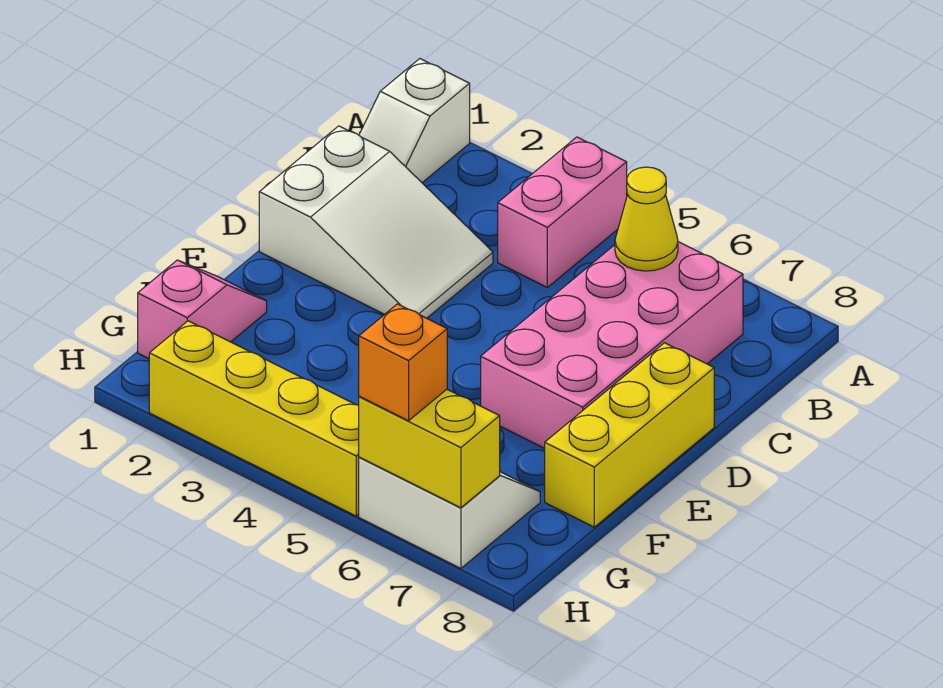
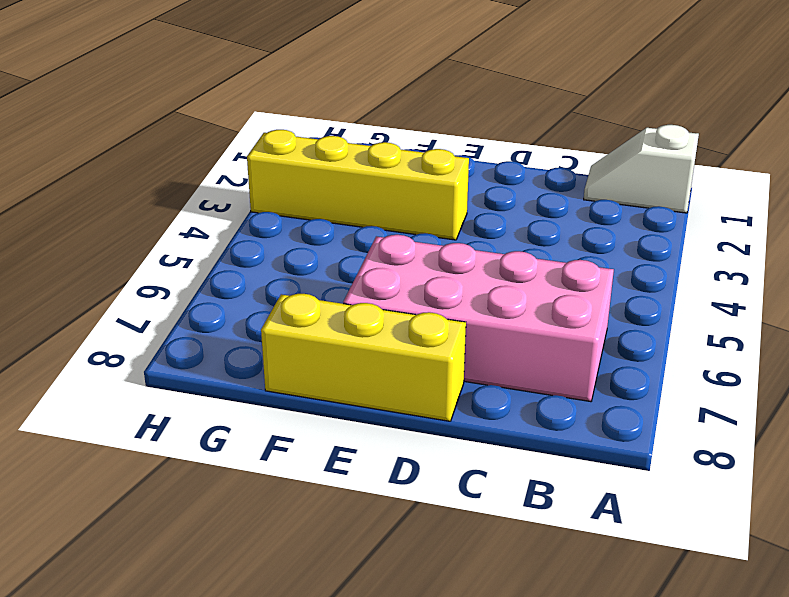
yellow brick E3:H3 level 1 -> yellow brick H2:H5 level 1
none -> pink brick A4:B4 level 1
none -> white slope C1:D3 level 1 top 1

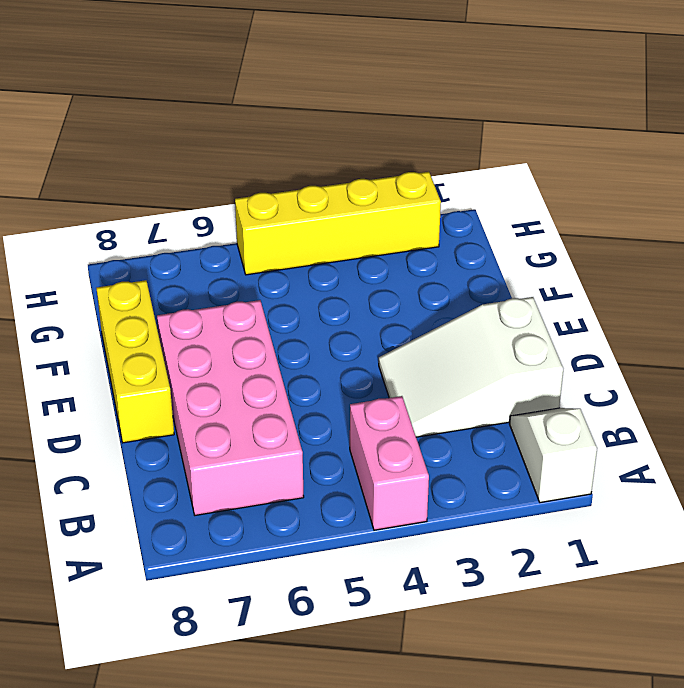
none -> pink slope F1:G1 level 1 top G
none -> white slope G6:H7 level 1 top H

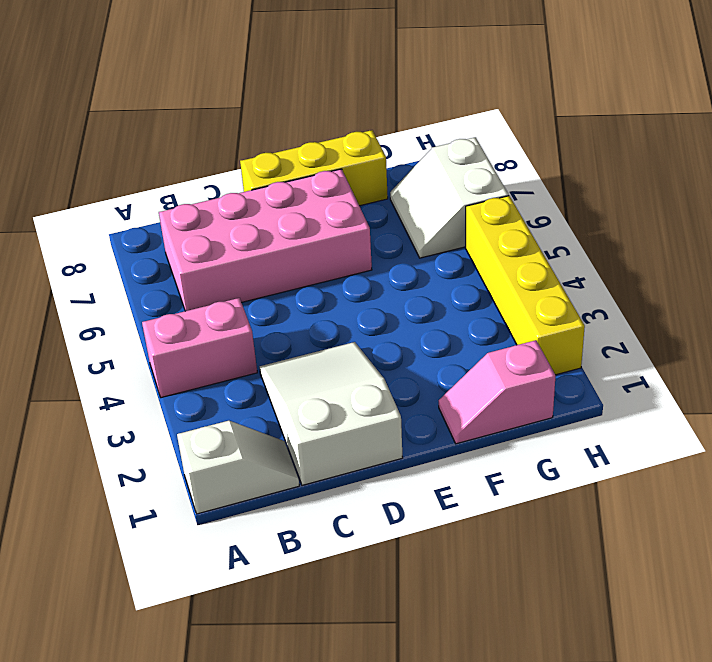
none -> yellow cone B6 level 2
none -> yellow brick H6:H7 level 2

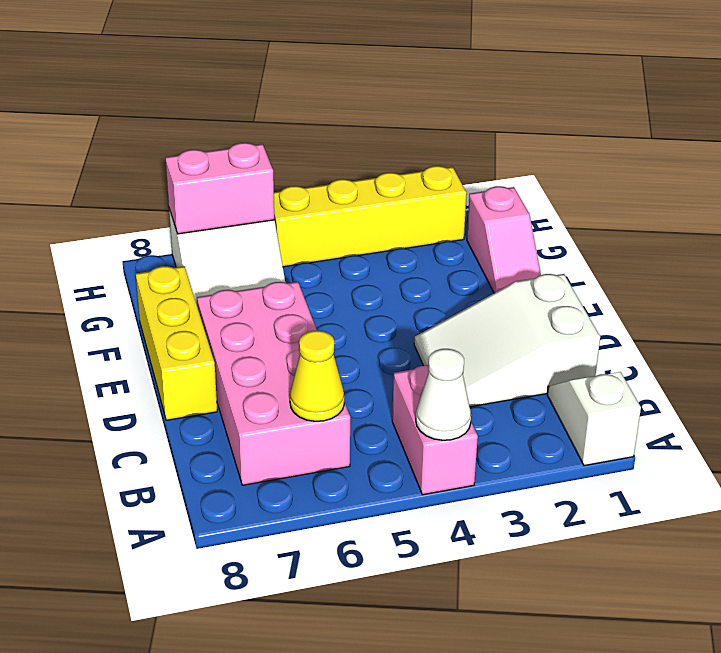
white cone A4 level 2 -> none
pink brick H6:H7 level 2 -> yellow brick H6:H7 level 2
none -> orange brick H6 level 3

